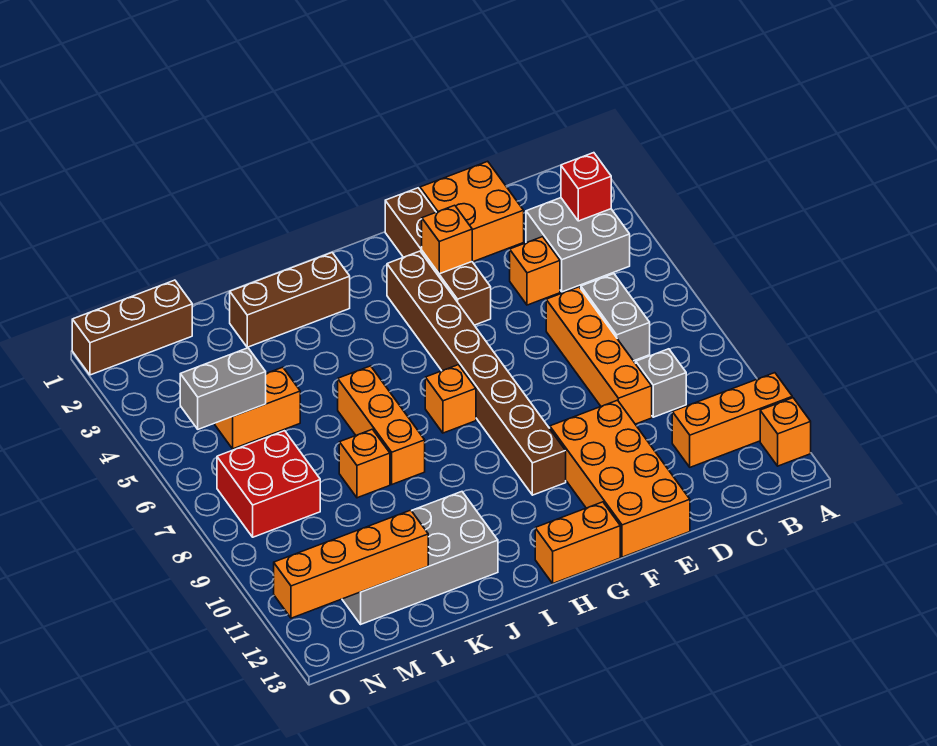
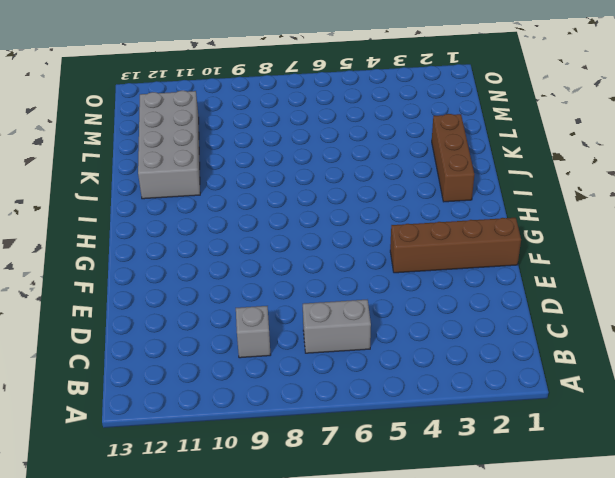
none -> orange brick A11:C11 level 1
none -> orange brick A12 level 1
none -> grey brick B3:C4 level 1

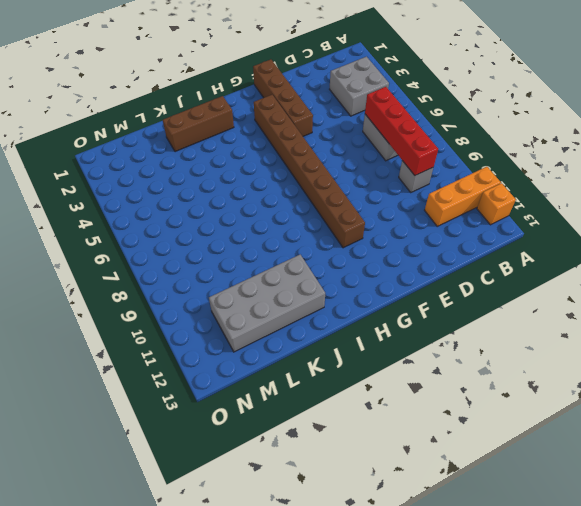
red brick C6:C9 level 2 -> none
none -> orange brick D1:E2 level 1
none -> orange brick D4 level 1
none -> orange brick D6:D9 level 1

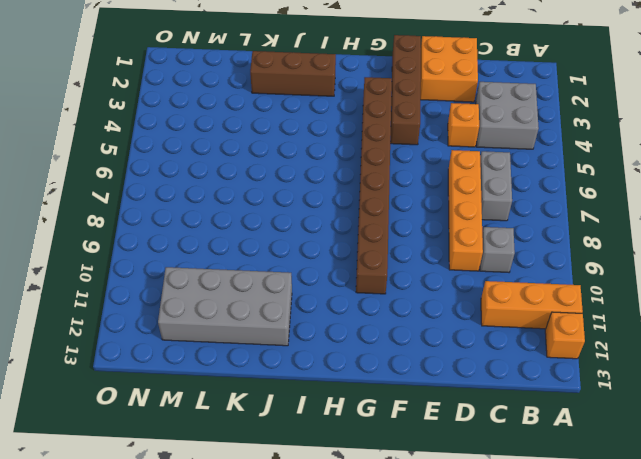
none -> orange brick E10:F13 level 1
none -> orange brick G13:H13 level 1
none -> orange brick H7 level 1

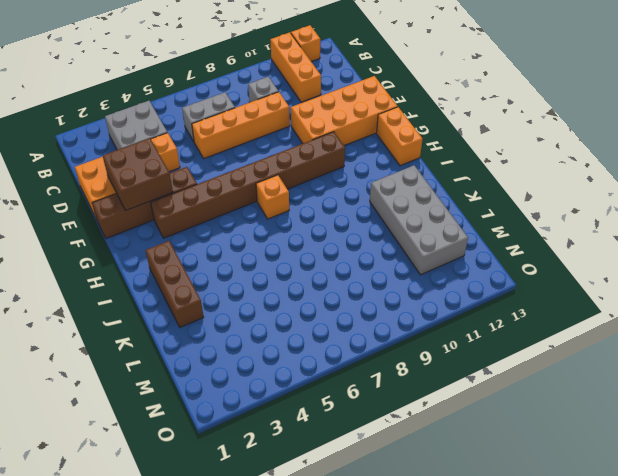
brown brick E2:F3 level 2 -> orange brick F3 level 2
none -> orange brick J6:J8 level 1
none -> orange brick K8 level 1
none -> orange brick L5:M5 level 1

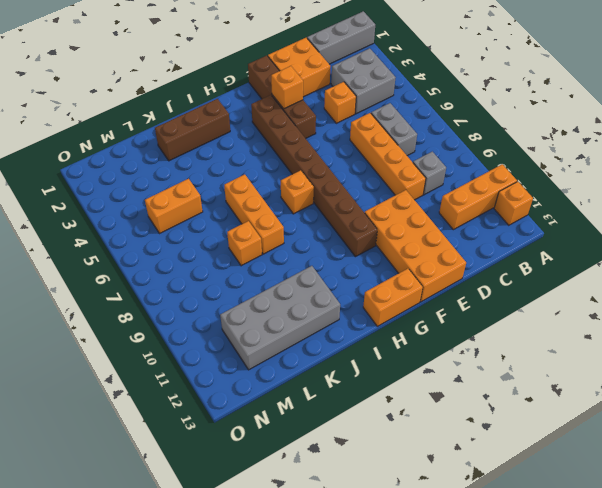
grey brick A1:C1 level 1 -> none
none -> brown brick M1:O1 level 1
none -> red brick M7:N8 level 1
none -> red brick B3 level 2

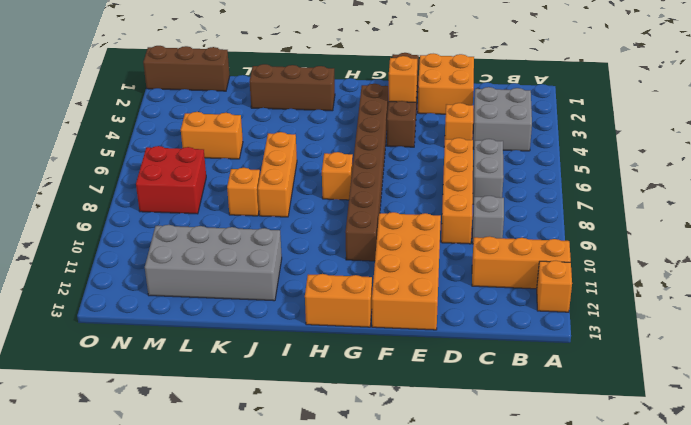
none -> red brick B3 level 2
none -> orange brick L12:O12 level 2
none -> grey brick M5:N5 level 2

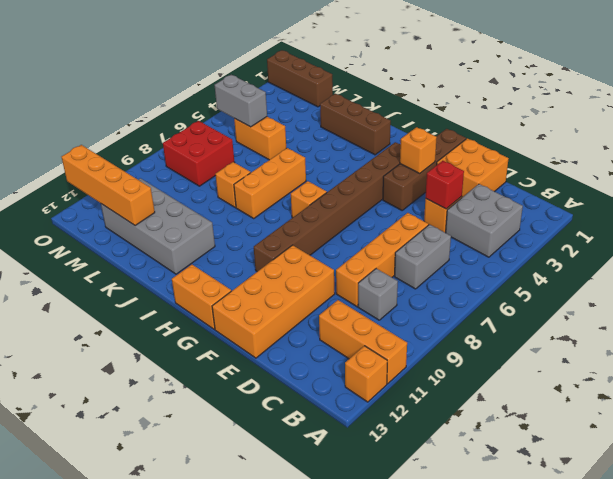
red brick D4 level 2 -> red brick B3 level 2

